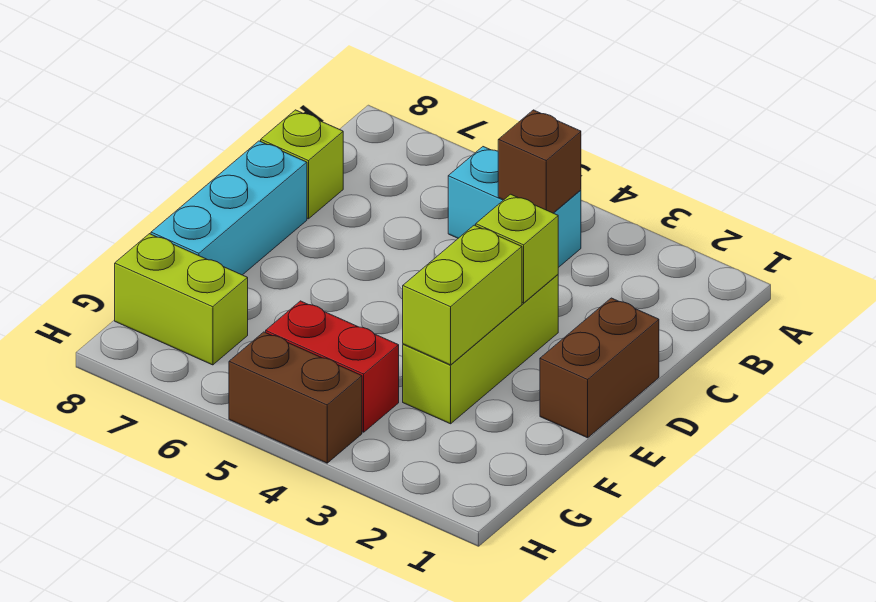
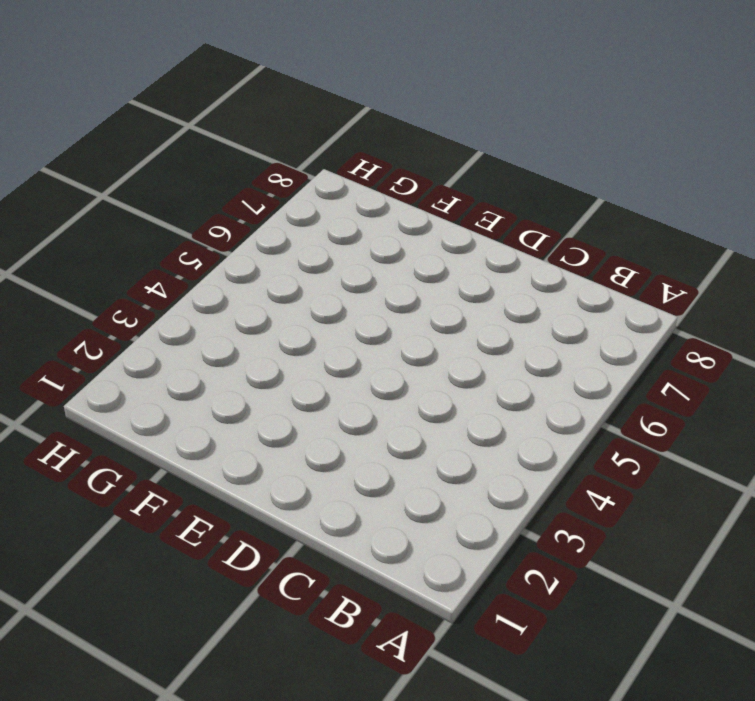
none -> cyan brick B4:B5 level 1
none -> lime brick C8 level 1

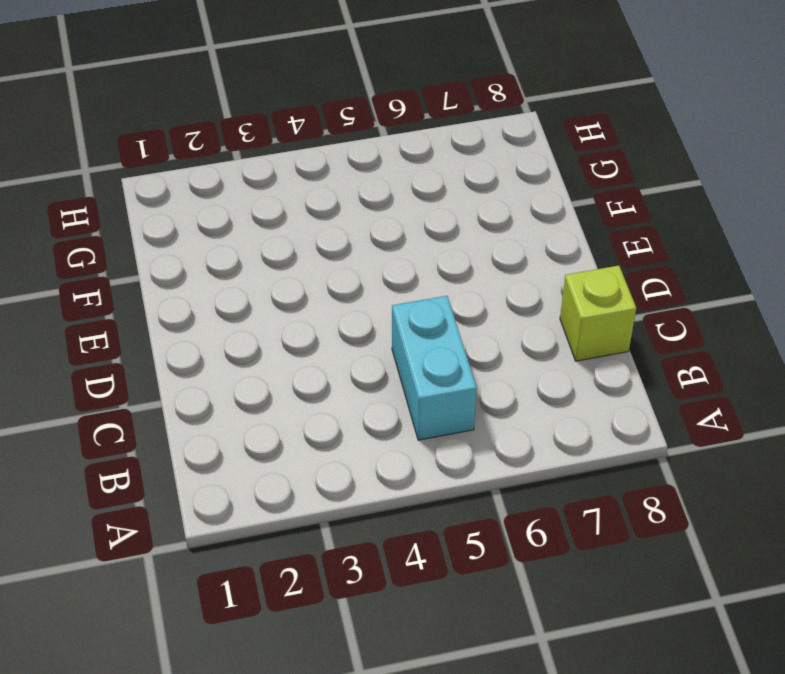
cyan brick B5:C5 level 1 -> cyan brick B4:B5 level 1
none -> brown brick D1:E1 level 1
none -> lime brick D3:F3 level 1

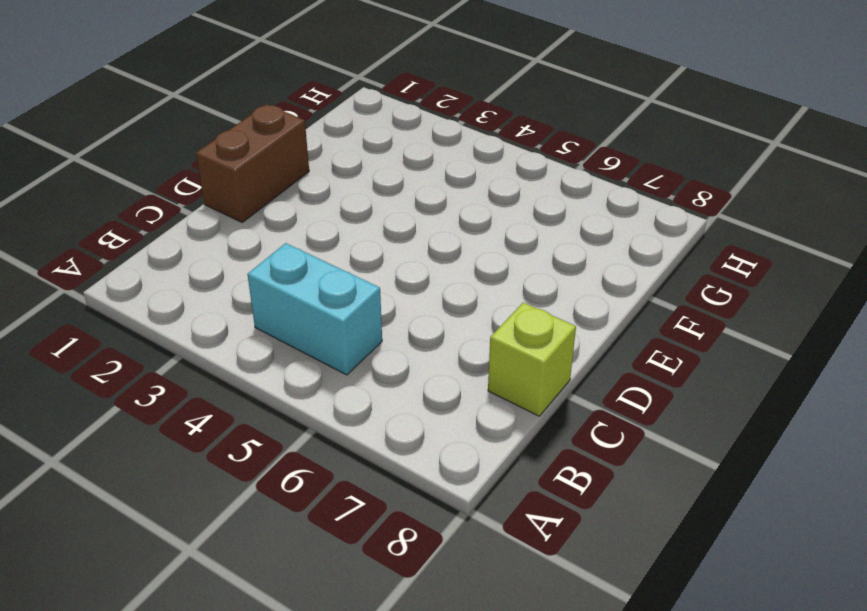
none -> lime brick D3:F3 level 1
none -> cyan brick D8:F8 level 1

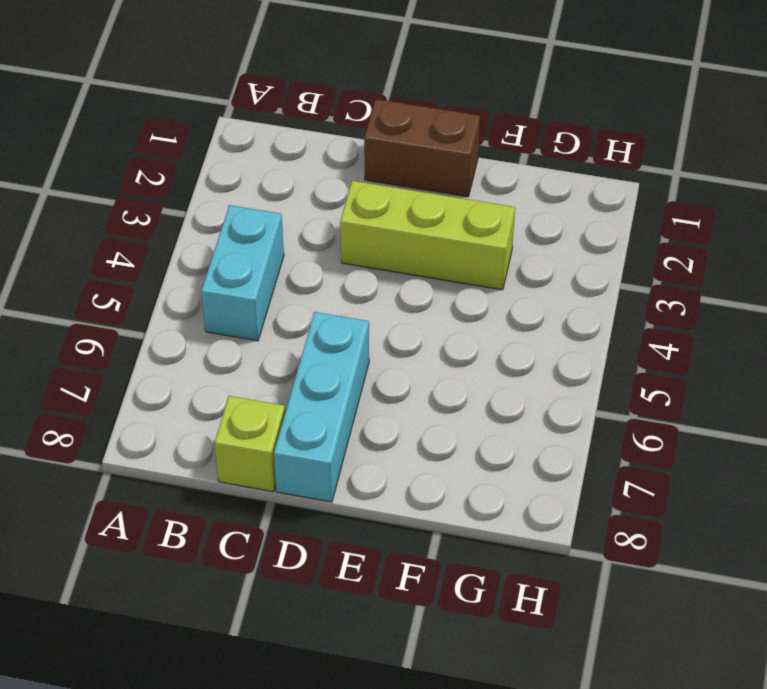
cyan brick D6:D8 level 1 -> cyan brick D8:F8 level 1
none -> red brick G4:G5 level 1
none -> lime brick G7:G8 level 1

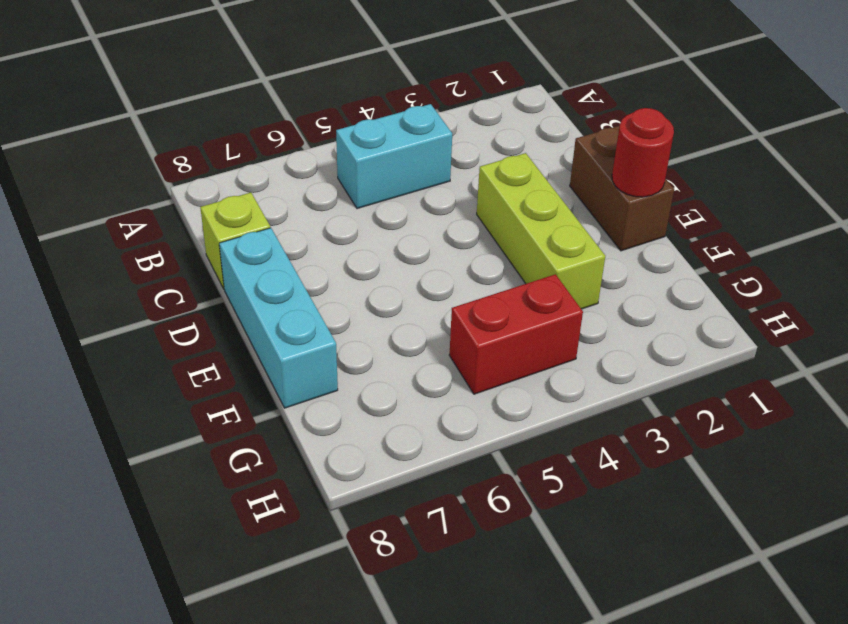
red round brick E1 level 2 -> none
none -> lime brick G7:G8 level 1
none -> brown brick H4:H5 level 1

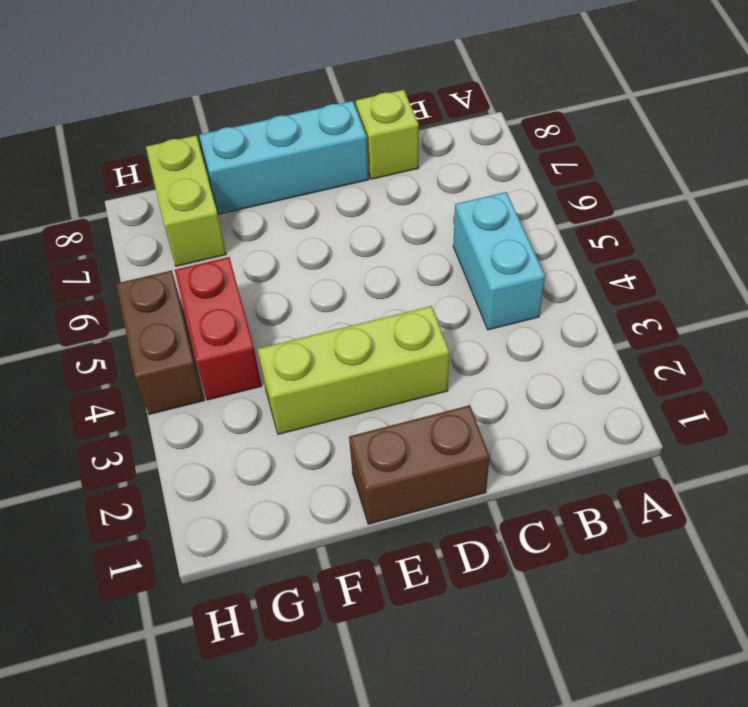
none -> brown brick B4 level 2
none -> lime brick D3 level 2

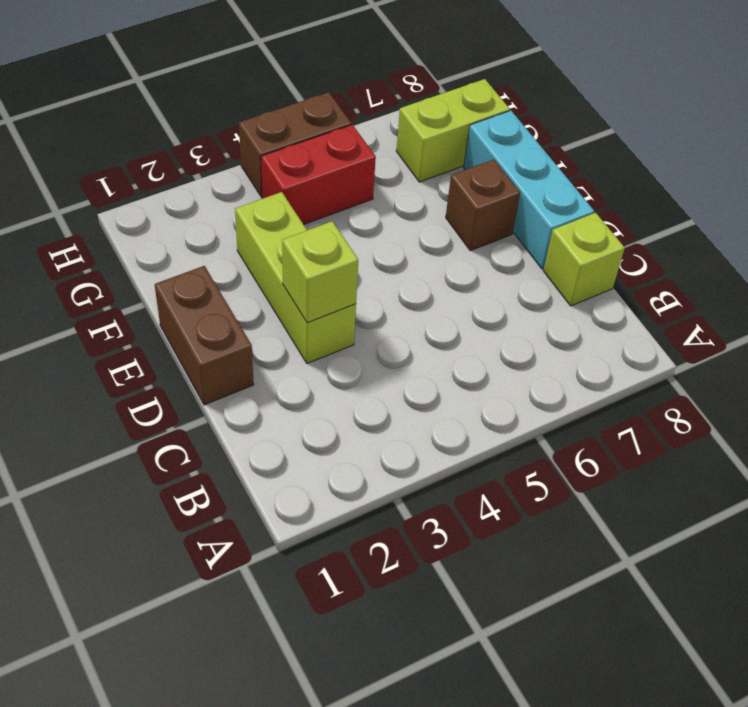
brown brick E7 level 1 -> brown brick B4 level 2
none -> cyan brick B4:B5 level 1
none -> lime brick E3:F3 level 2

